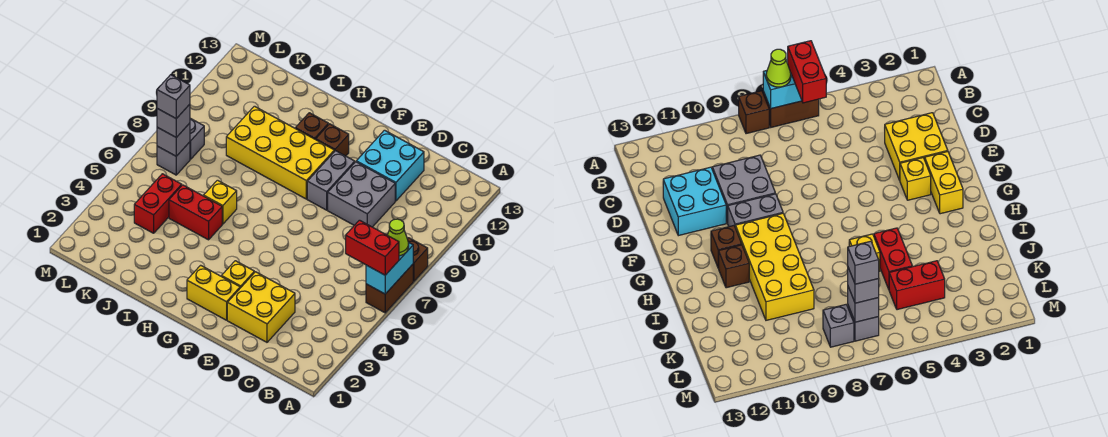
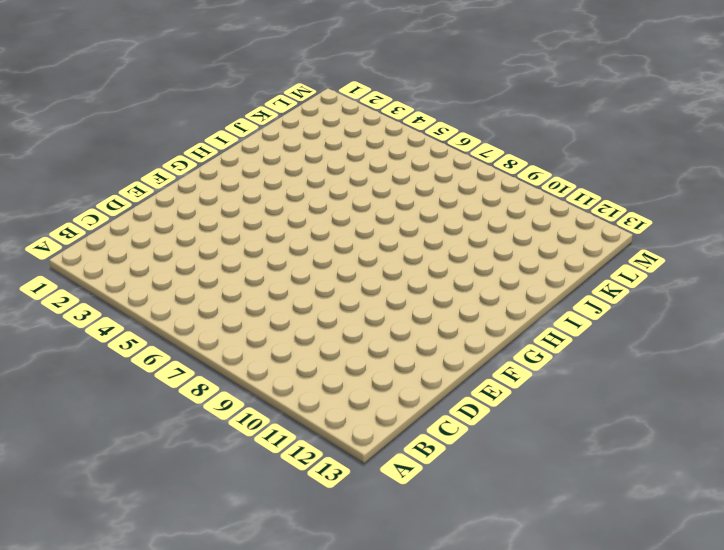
none -> brown brick A6:A7 level 1
none -> brown brick A8 level 1
none -> yellow brick D2:E3 level 1

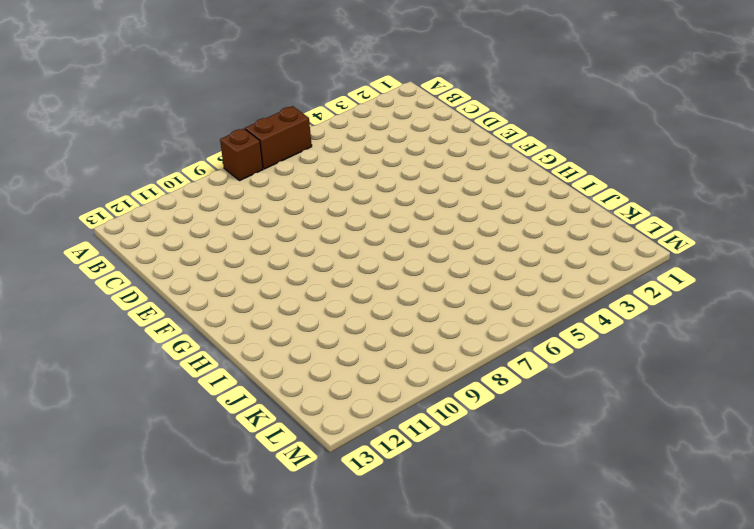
none -> yellow brick D2:E3 level 1
none -> grey brick D9:E10 level 1
none -> cyan brick D11:E12 level 1

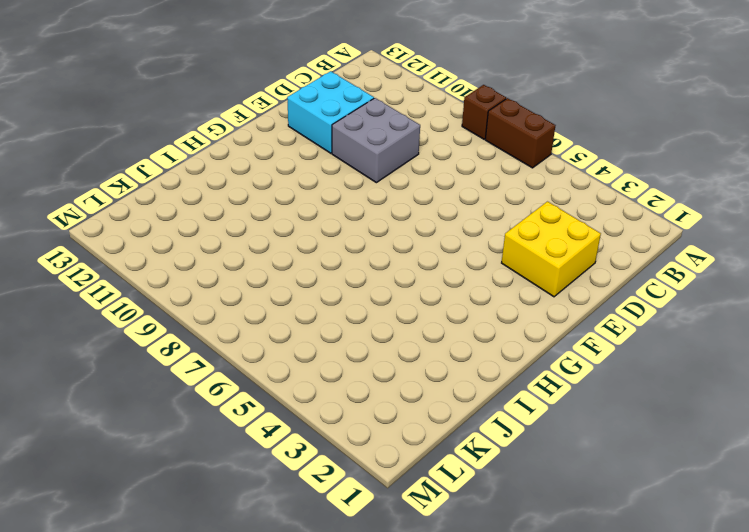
none -> yellow brick F2:G2 level 1
none -> yellow brick F3 level 1
none -> grey brick F9:F10 level 1

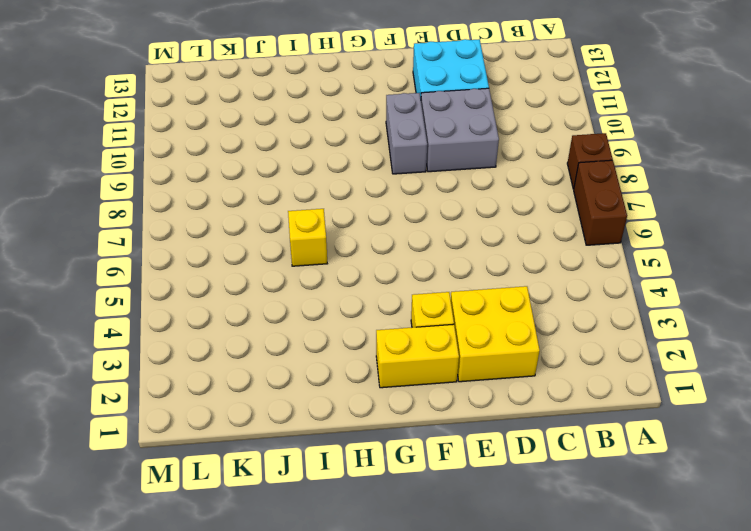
none -> yellow brick G9:J10 level 1
none -> brown brick G11 level 1
none -> brown brick H11 level 1

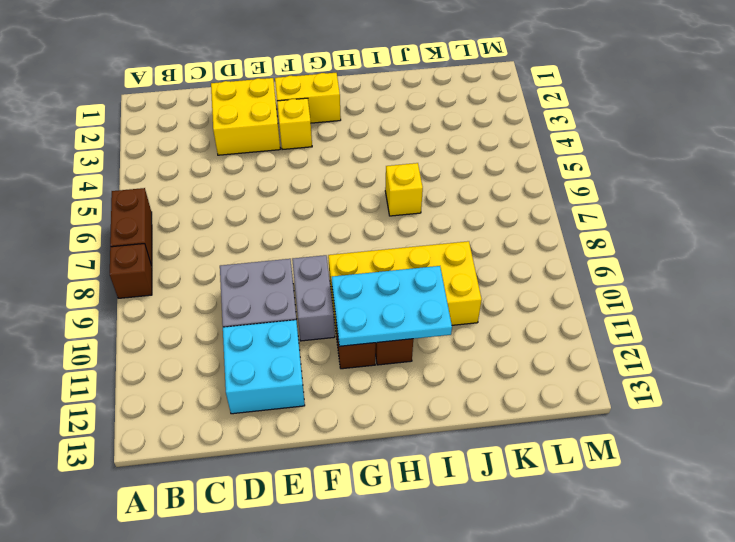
cyan plate G10:I11 level 2 -> none
none -> red brick I5:J5 level 1
none -> red brick K4:K5 level 1
none -> grey brick L7 level 1

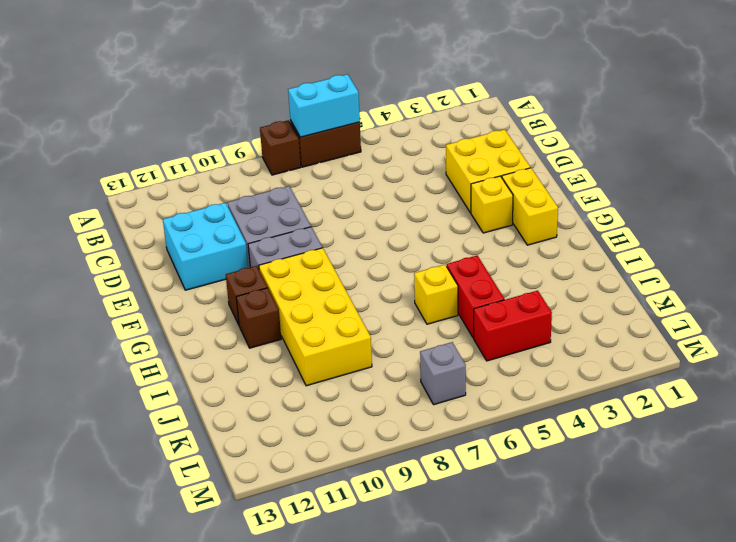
none -> grey brick L8 level 1
none -> grey brick L7 level 2
none -> red brick A6:B6 level 3

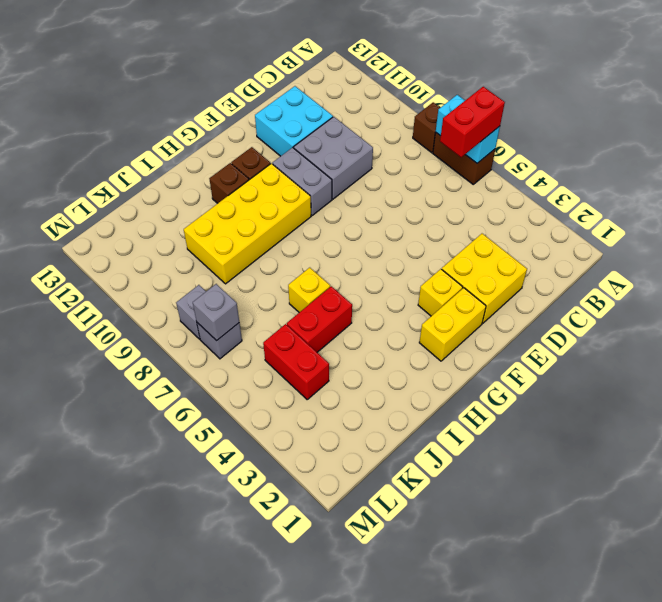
none -> lime cone A7 level 3
none -> grey brick L7 level 3
none -> grey brick L7 level 4

